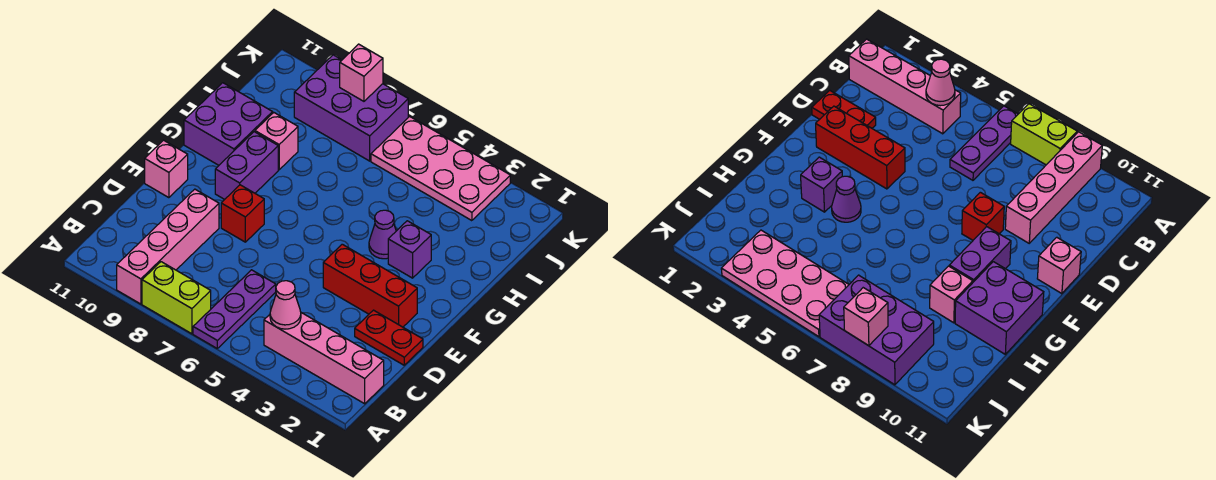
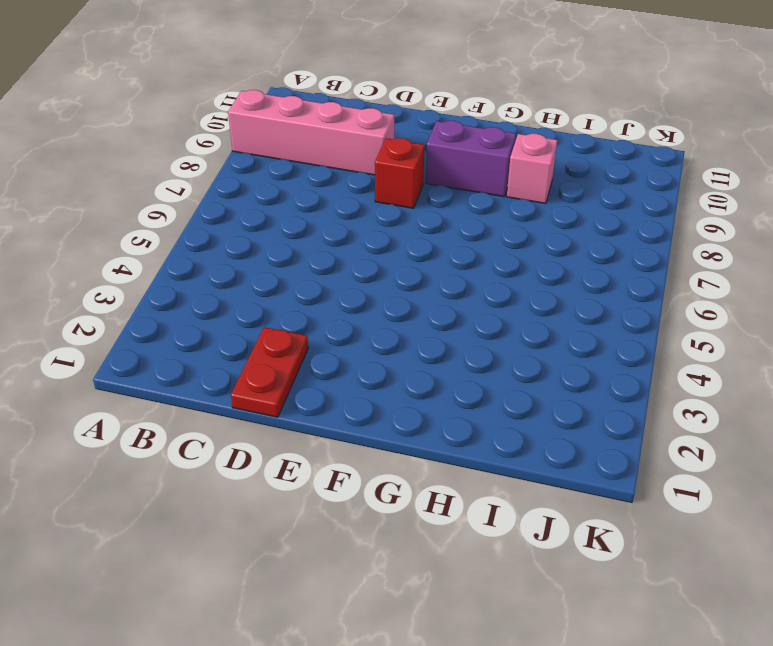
none -> purple plate A6:C6 level 1
none -> lime brick A7:A8 level 1
none -> pink brick B1:B4 level 1

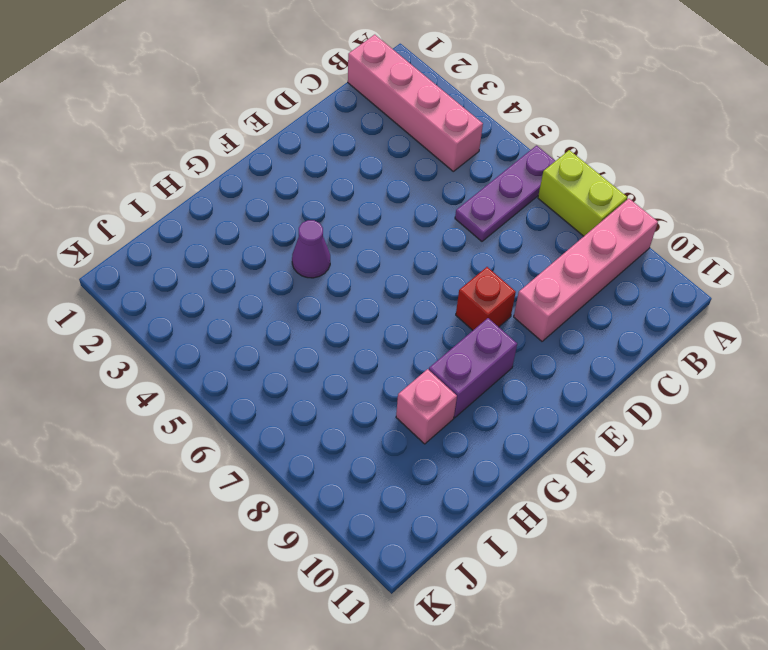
none -> red plate D1:D2 level 1
none -> red brick E2:E4 level 1
none -> pink brick E11 level 1

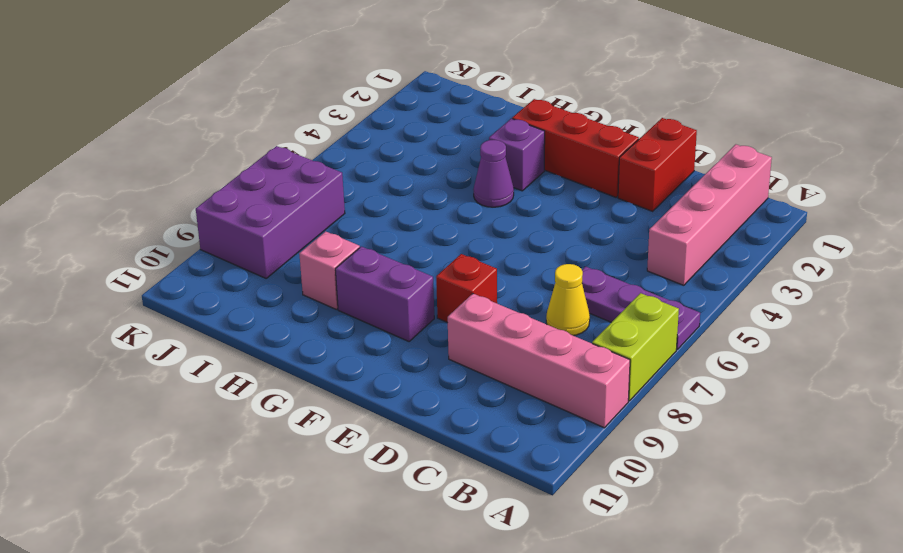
yellow cone C7 level 1 -> none
red brick D1:D2 level 1 -> red plate D1:D2 level 1
red brick E2:G2 level 1 -> red brick E2:E4 level 1
none -> pink brick E11 level 1
none -> purple brick G10:H11 level 1
none -> pink plate J3:K6 level 1

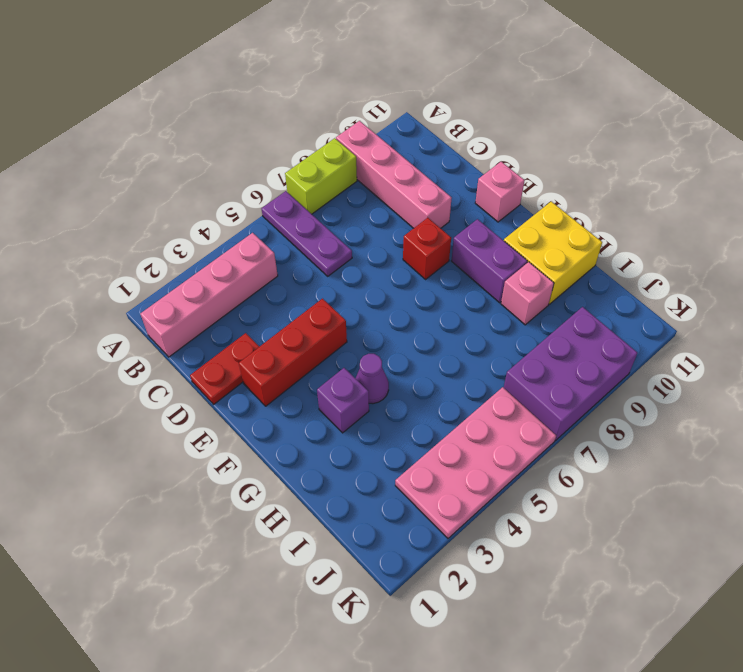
yellow brick G10:H11 level 1 -> purple brick G10:H11 level 1
none -> pink cone B4 level 2
none -> pink brick K8 level 2

